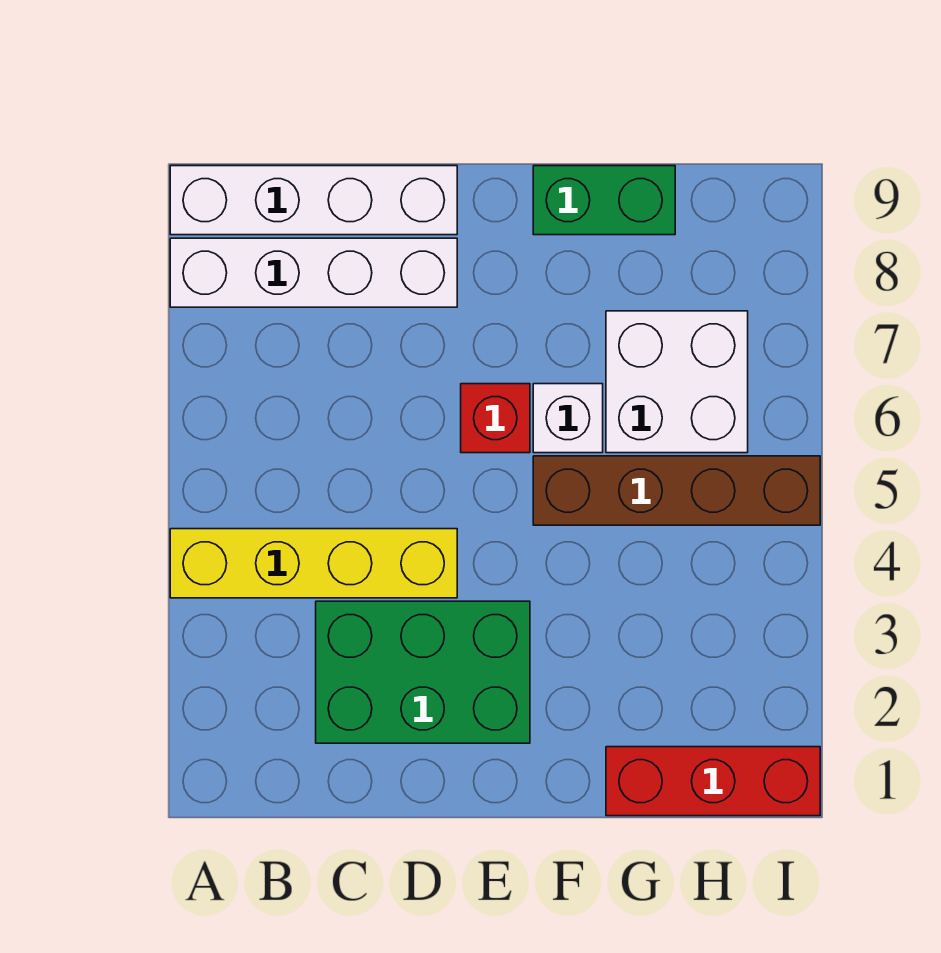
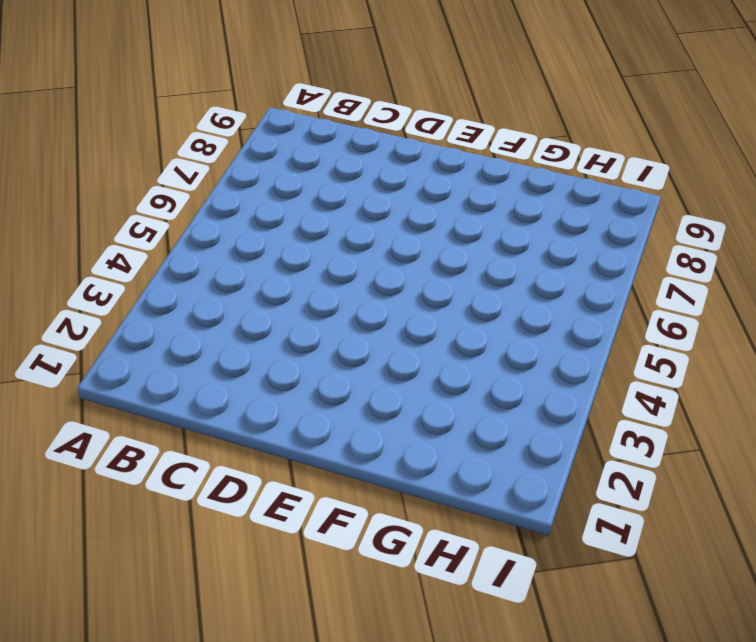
none -> yellow brick A4:D4 level 1
none -> white brick A8:D8 level 1

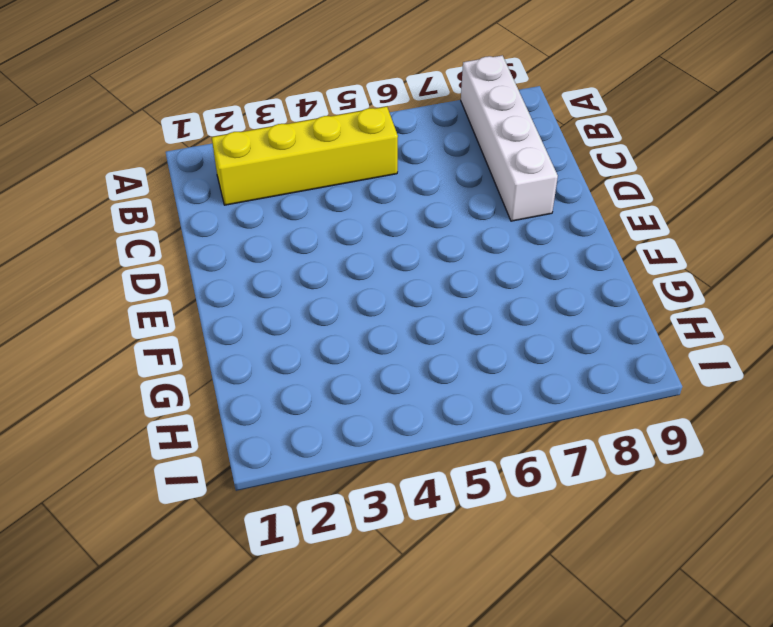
yellow brick B2:B5 level 1 -> yellow brick A4:D4 level 1
none -> white brick A9:D9 level 1
none -> green brick C2:E3 level 1

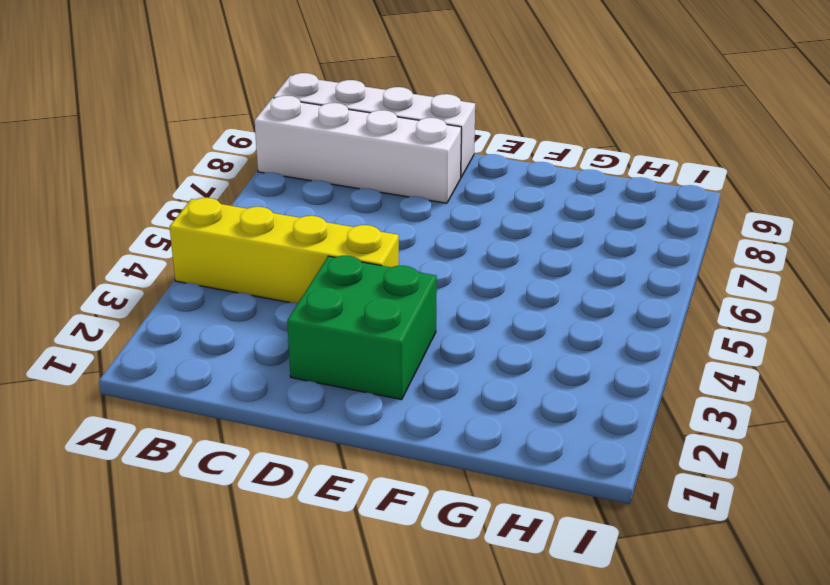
green brick D2:E3 level 1 -> green brick C2:E3 level 1
none -> red brick E6 level 1
none -> brown brick F5:I5 level 1

